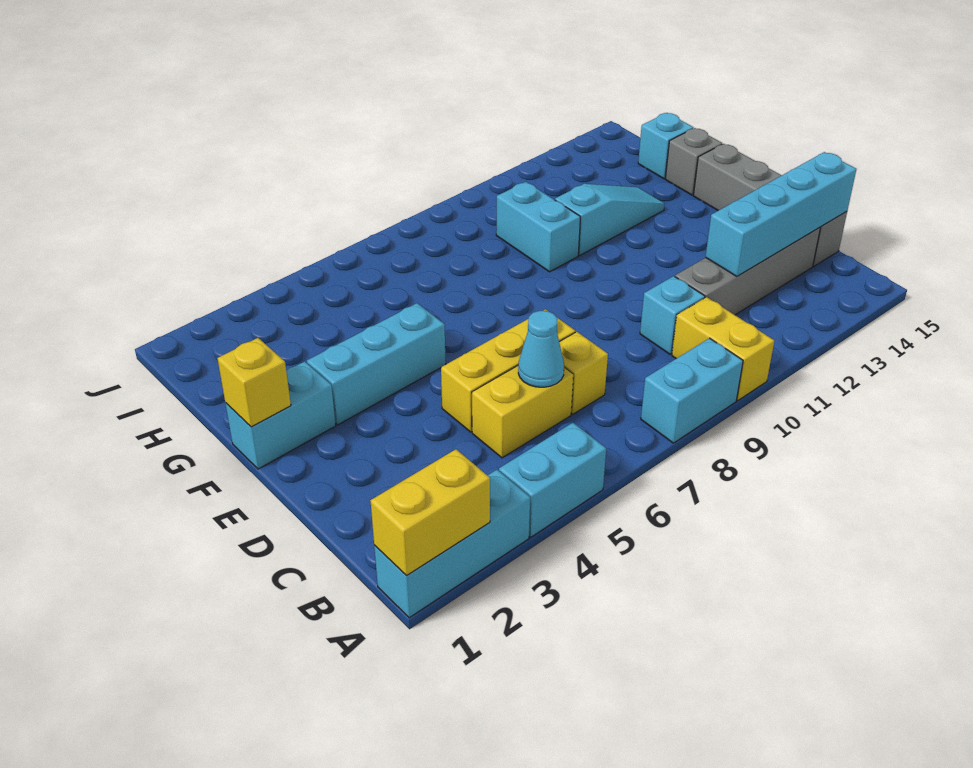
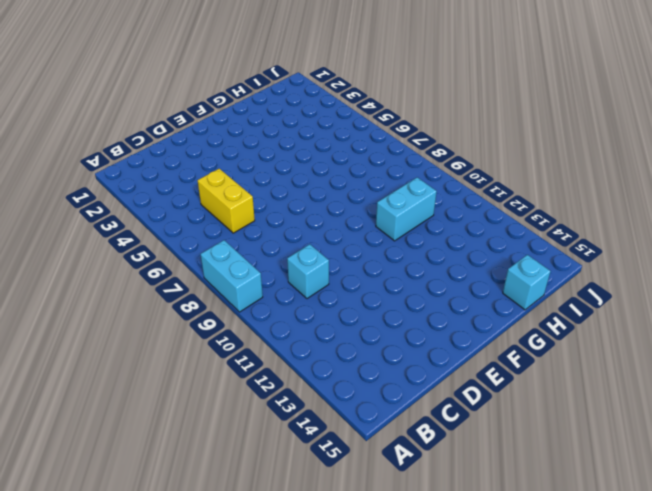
none -> cyan brick A1:A3 level 1
none -> cyan brick A4:A5 level 1
none -> yellow brick A10:B10 level 1

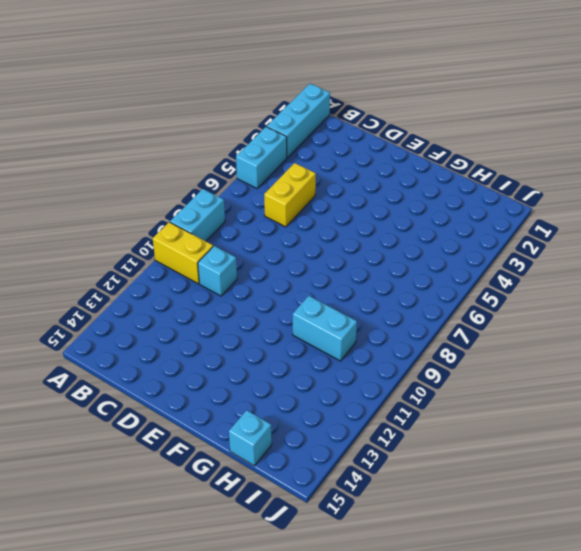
none -> yellow brick C7 level 1
none -> grey brick C11:C14 level 1
none -> grey brick C15:F15 level 1

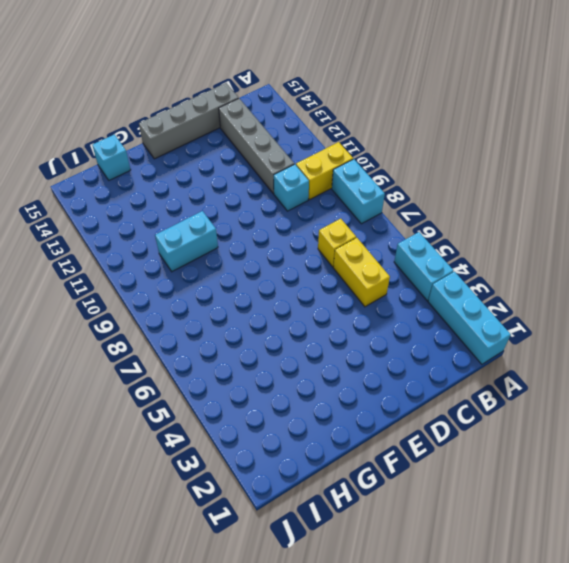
none -> yellow brick D5:D7 level 1
none -> cyan brick F1:F2 level 1
none -> cyan brick F3:F5 level 1

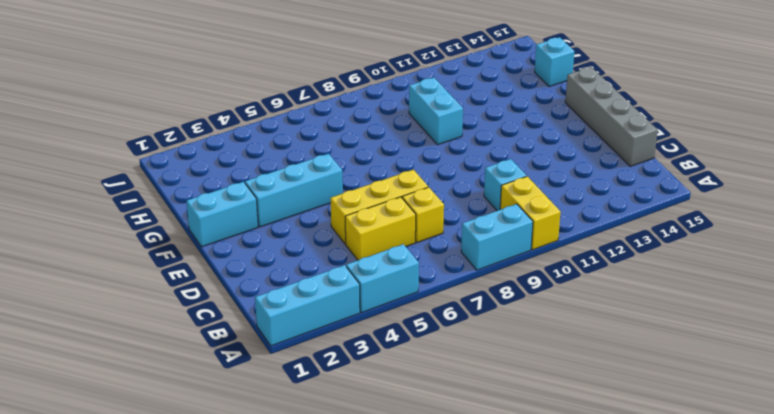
none -> grey brick C11:C14 level 1
none -> cyan slope G11:G13 level 1 top 11
none -> grey brick G15 level 1

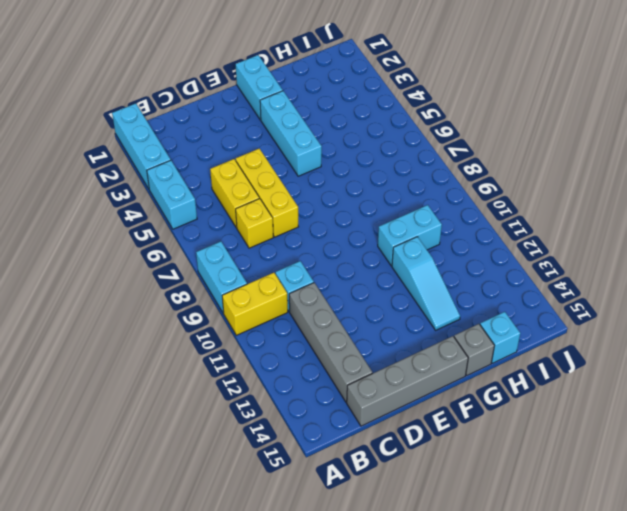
none -> yellow brick A1:A2 level 2
none -> cyan cone C6 level 2
none -> cyan brick C12:C15 level 2

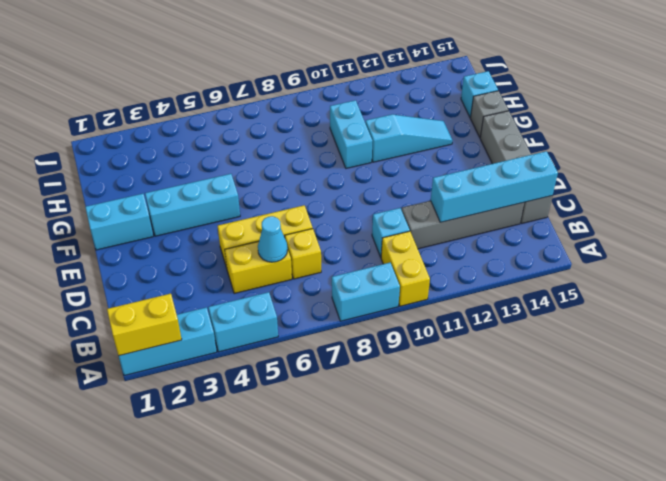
none -> yellow brick F1 level 2

